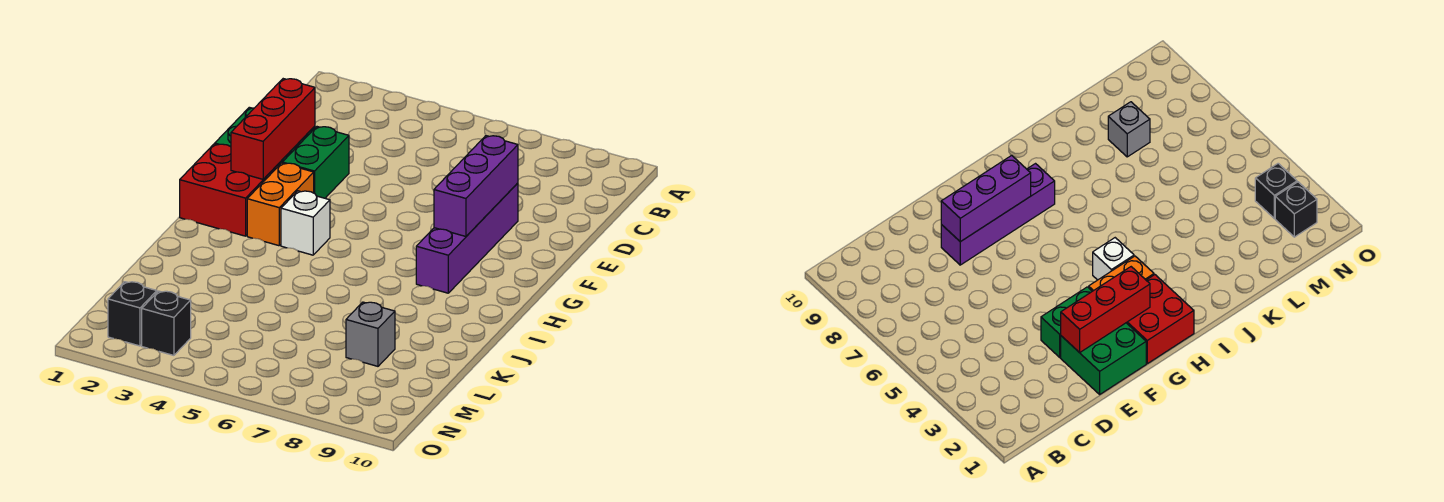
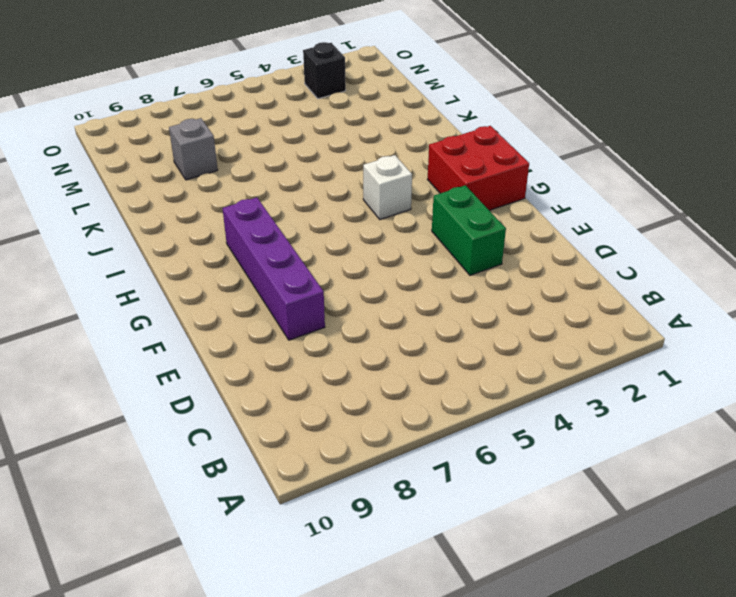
none -> green brick E1:F2 level 1
none -> orange brick G3:H3 level 1

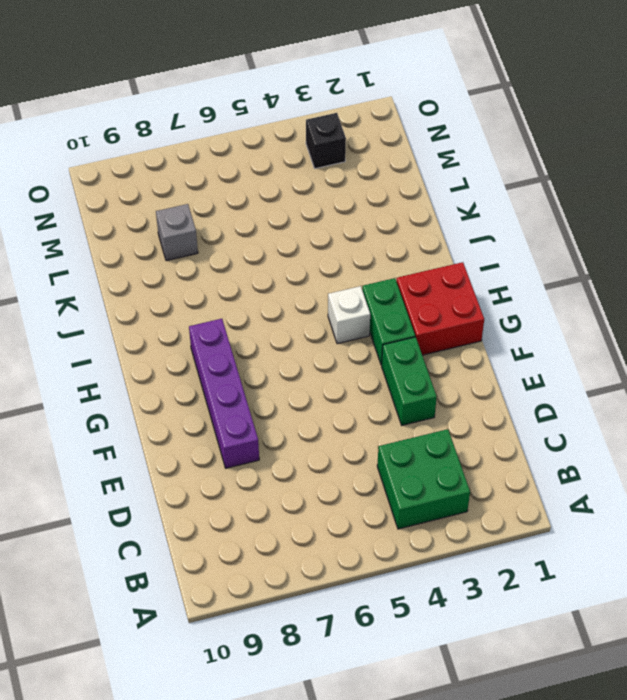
green brick B3:C4 level 1 -> green brick E1:F2 level 1
green brick G3:H3 level 1 -> orange brick G3:H3 level 1
none -> black brick N2 level 1
none -> red brick E2:G2 level 2

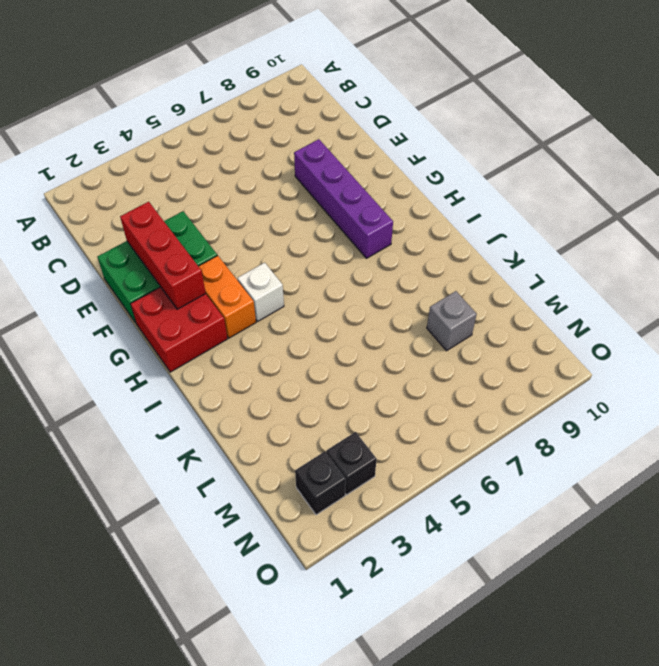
none -> purple brick E8:G8 level 2

